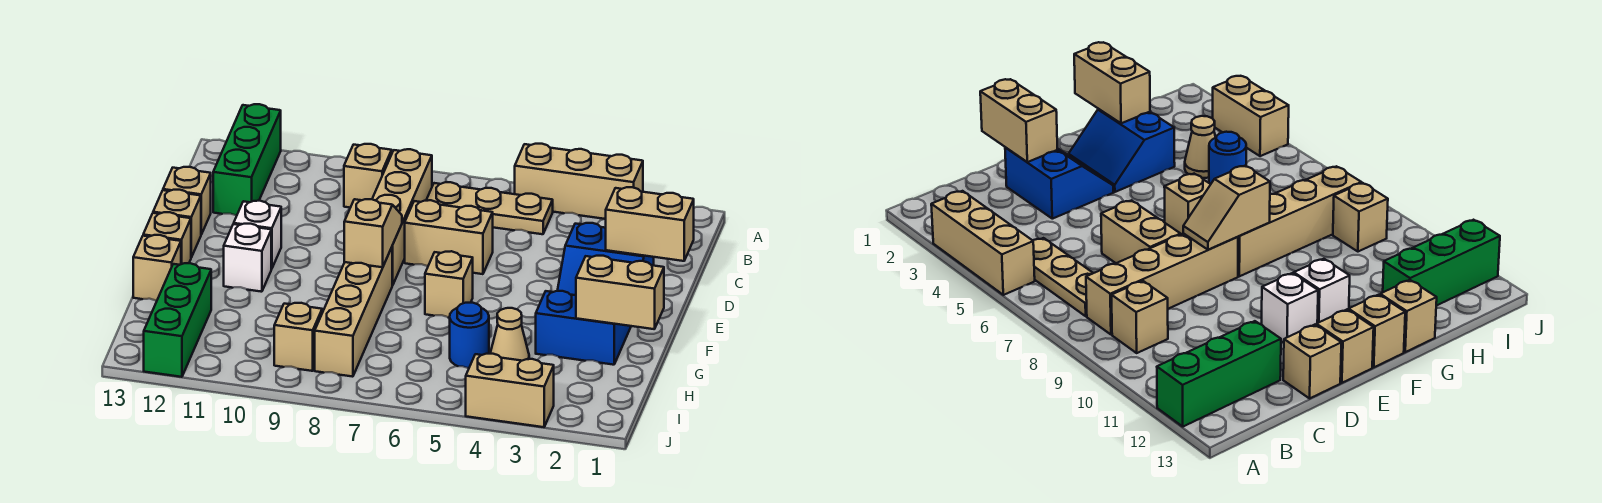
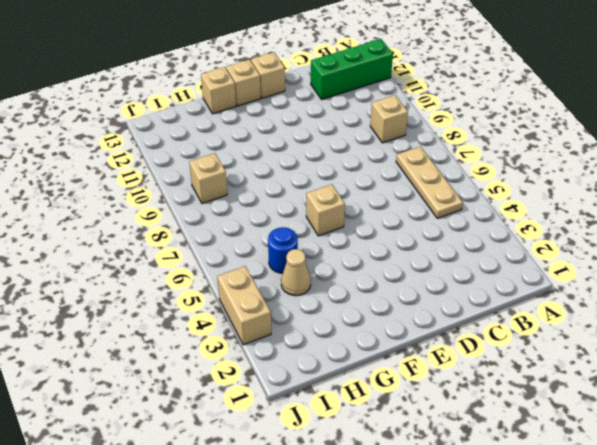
none -> tan brick A3:A5 level 1
none -> tan brick B8:E8 level 1
none -> blue slope D2:E3 level 1 top D

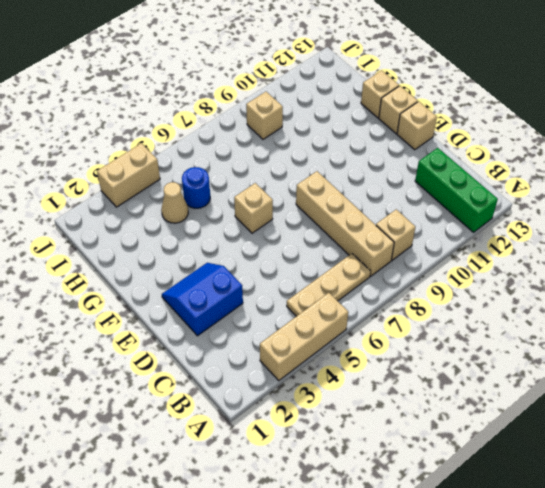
none -> tan brick D6:D7 level 1
none -> tan brick D13 level 1
none -> white brick E11 level 1

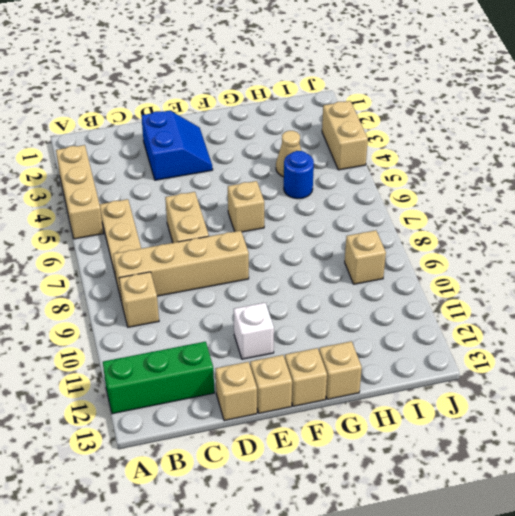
none -> blue slope F2:G3 level 1 top G
none -> tan brick F8:I8 level 1
none -> white brick F11 level 1

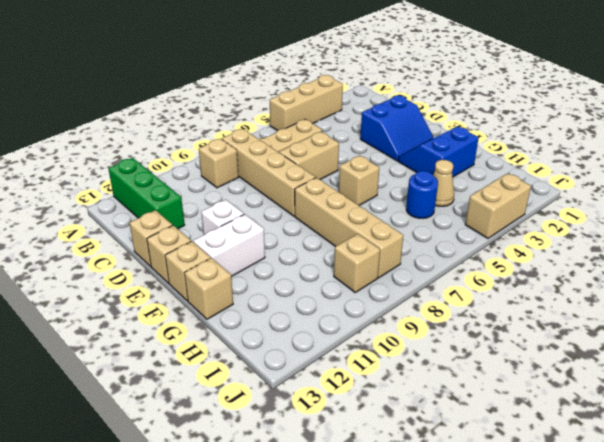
white brick F11:F12 level 1 -> white brick F11 level 1
none -> green brick H12:J12 level 1
none -> tan brick D1:D2 level 2
none -> tan slope E8:F8 level 2 top F

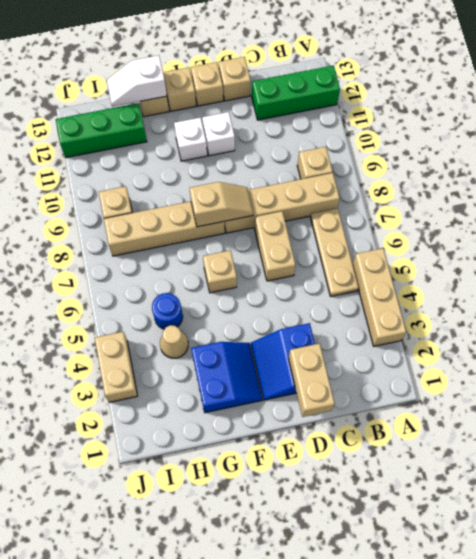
white slope G13:H13 level 2 top G -> none
none -> tan brick G1:G2 level 2

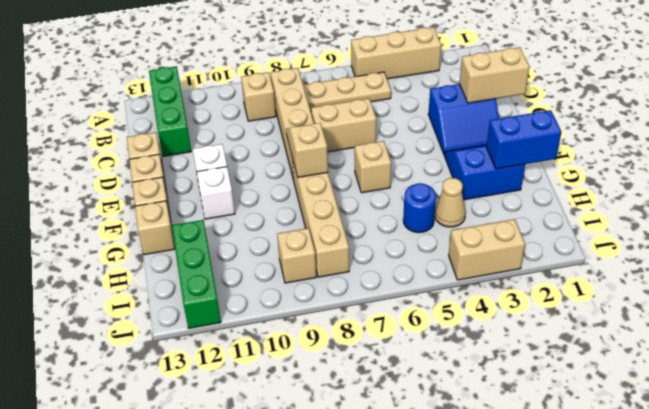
blue brick G1:G2 level 2 -> tan brick G1:G2 level 2

